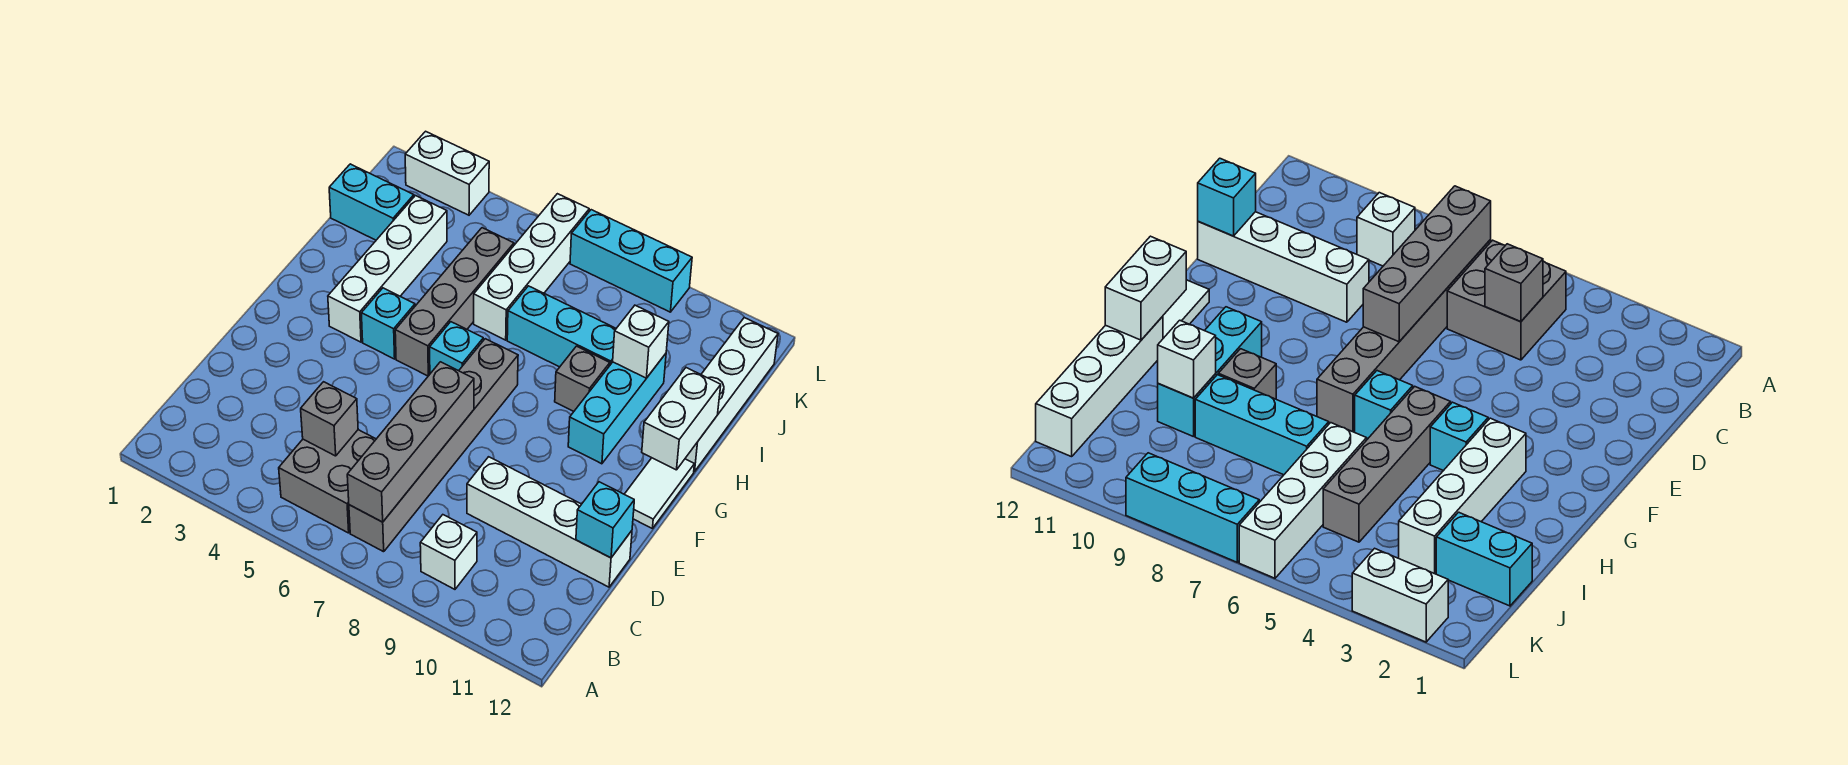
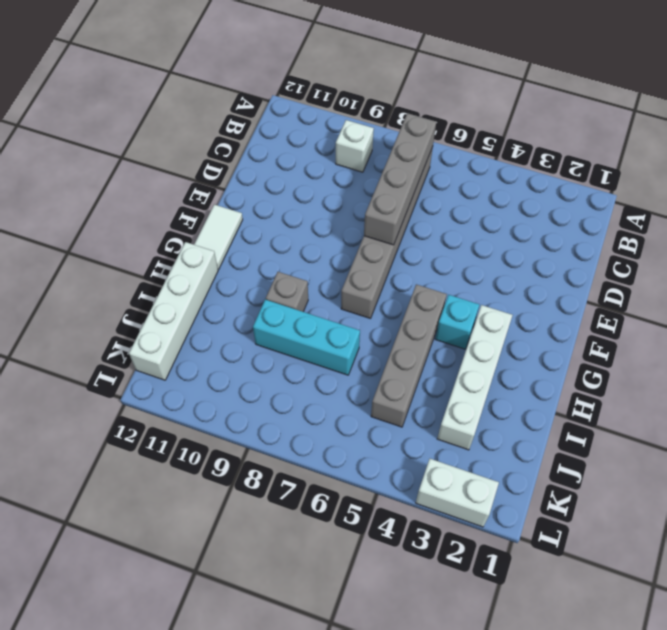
none -> grey brick B5:C6 level 1
none -> white brick D9:D12 level 1
none -> cyan brick G6 level 1

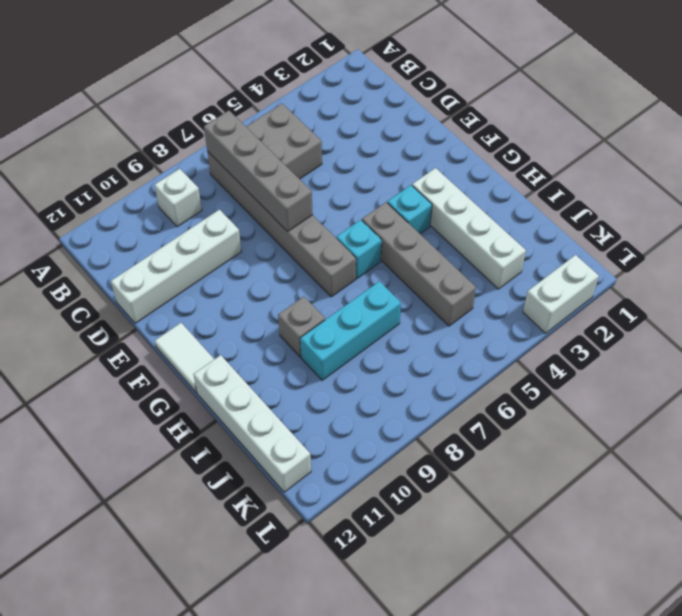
none -> cyan brick G10:I10 level 1
none -> white brick I6:L6 level 1
none -> cyan brick J1:J2 level 1

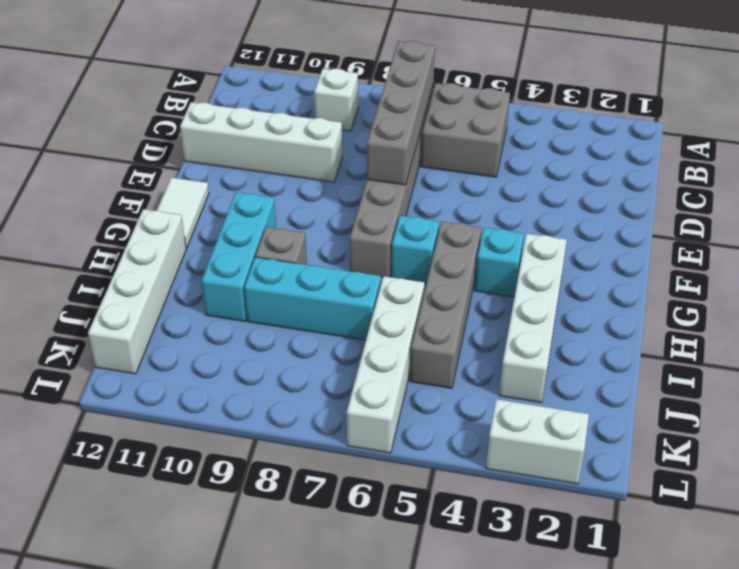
none -> cyan brick J1:J2 level 1
none -> cyan brick L7:L9 level 1
none -> grey brick C5 level 2

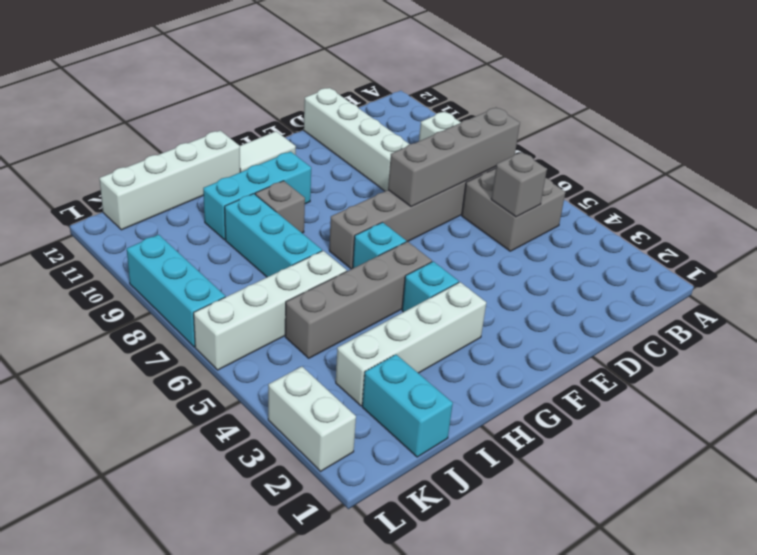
none -> cyan brick D12 level 2
none -> white brick G12:H12 level 2
none -> white brick I10 level 2

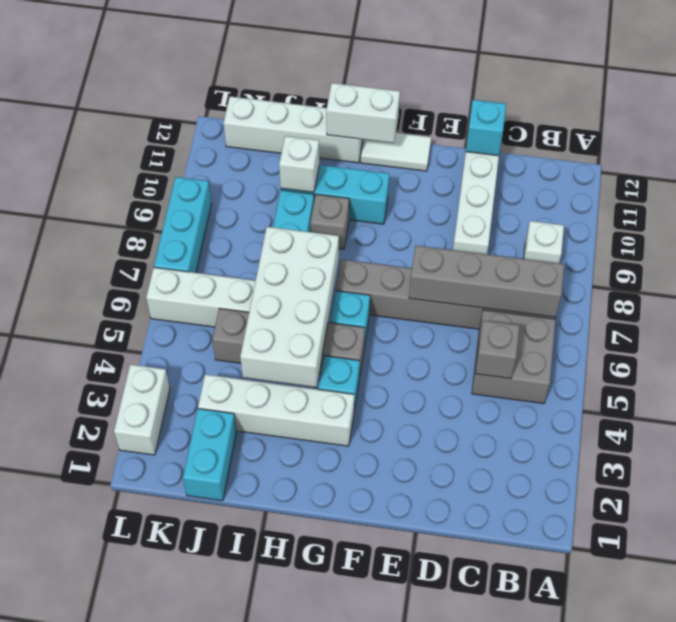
white brick H4:I7 level 2 -> none

